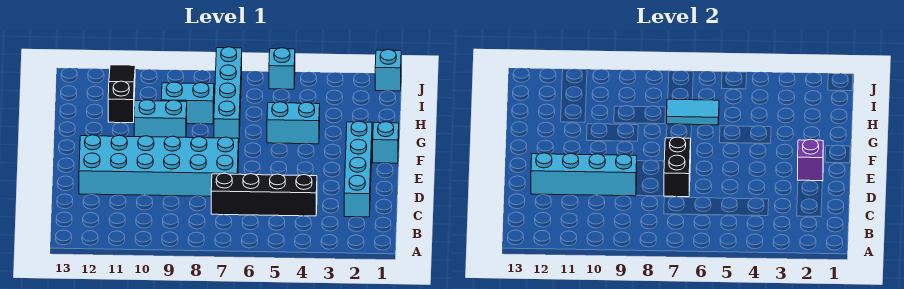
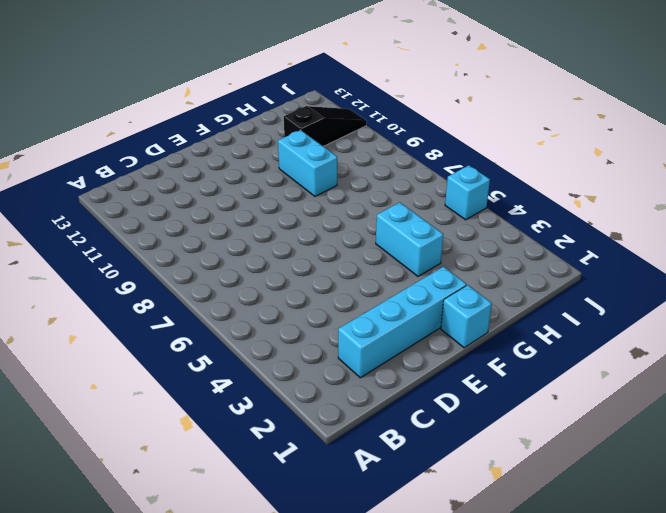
none -> black brick C4:C7 level 1
none -> cyan brick D7:E12 level 1
none -> cyan brick G7:J7 level 1

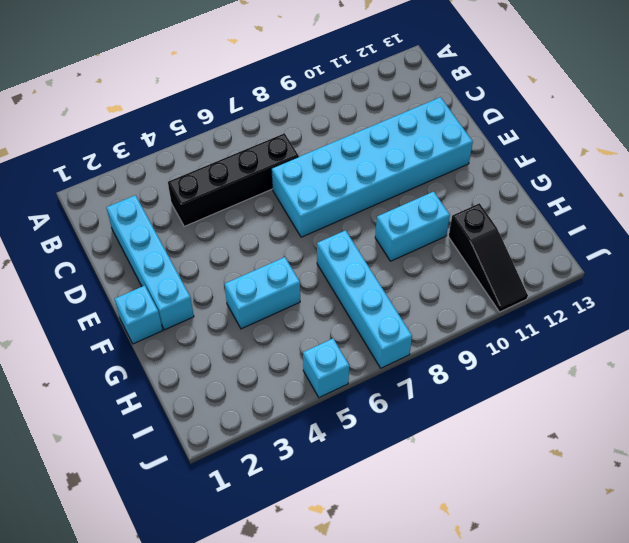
none -> cyan brick H8:H9 level 1
none -> cyan brick J1 level 1
none -> black brick D7:E7 level 2

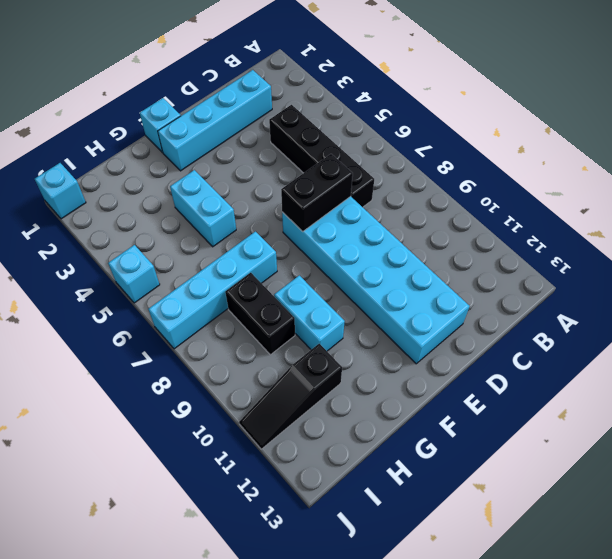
black brick H8:H9 level 1 -> cyan brick H8:H9 level 1
none -> cyan brick D9:D12 level 2
none -> purple brick E2 level 2
none -> cyan tile H6:H7 level 2

